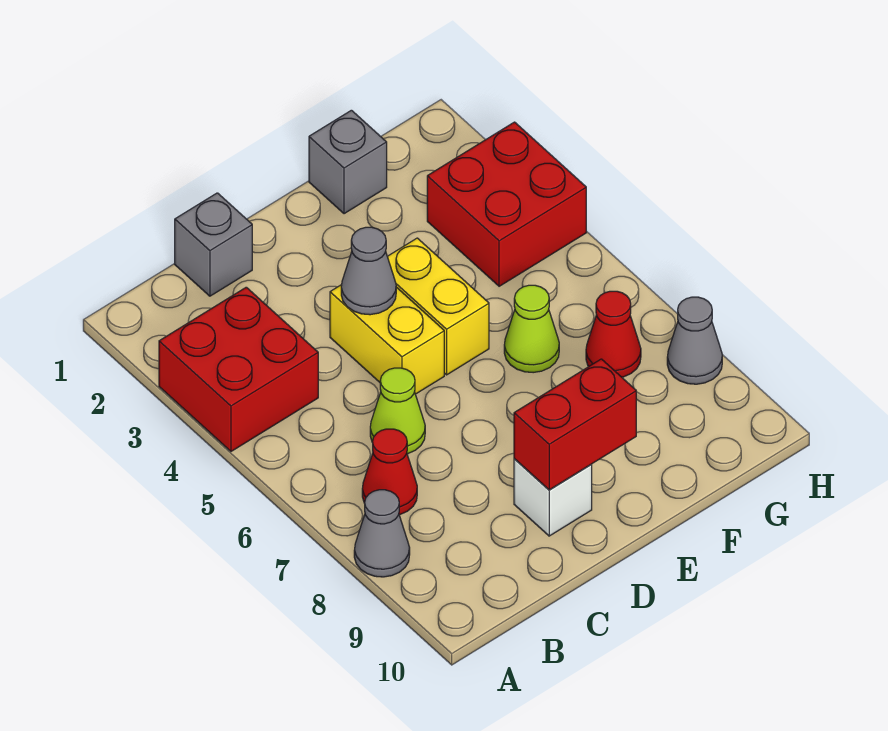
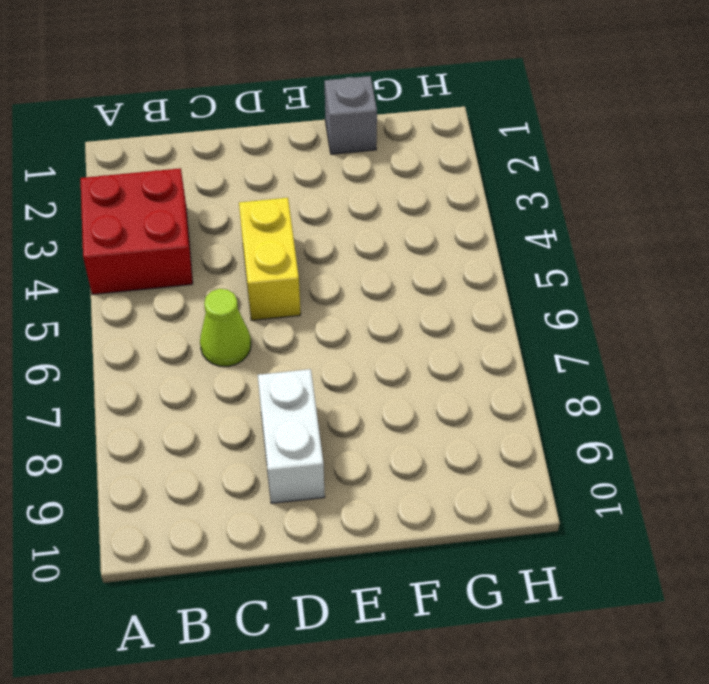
white brick D8:D9 level 1 -> white brick D9 level 1
none -> grey cone A8 level 1
none -> red cone B7 level 1
none -> grey brick C1 level 1

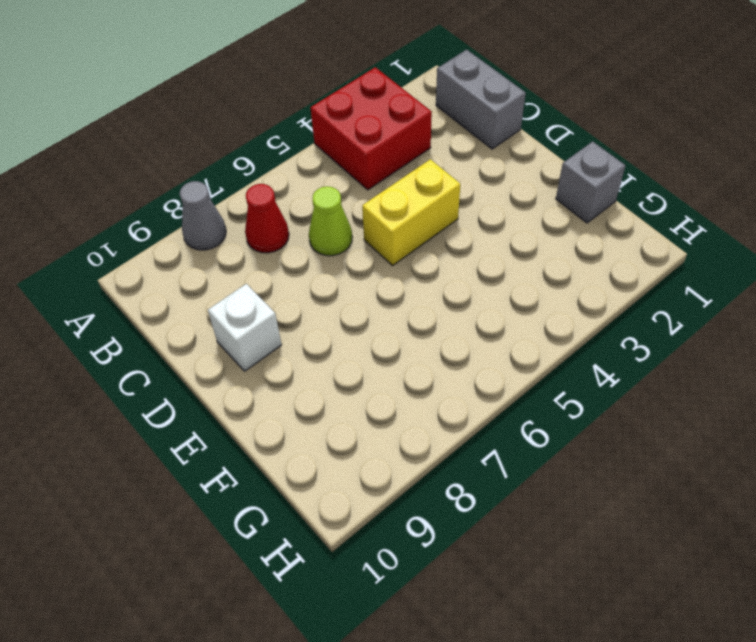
grey brick B1:C1 level 1 -> grey brick C1 level 1
none -> yellow brick E4:E5 level 1
none -> lime cone F6 level 1
none -> red brick G3:H4 level 1

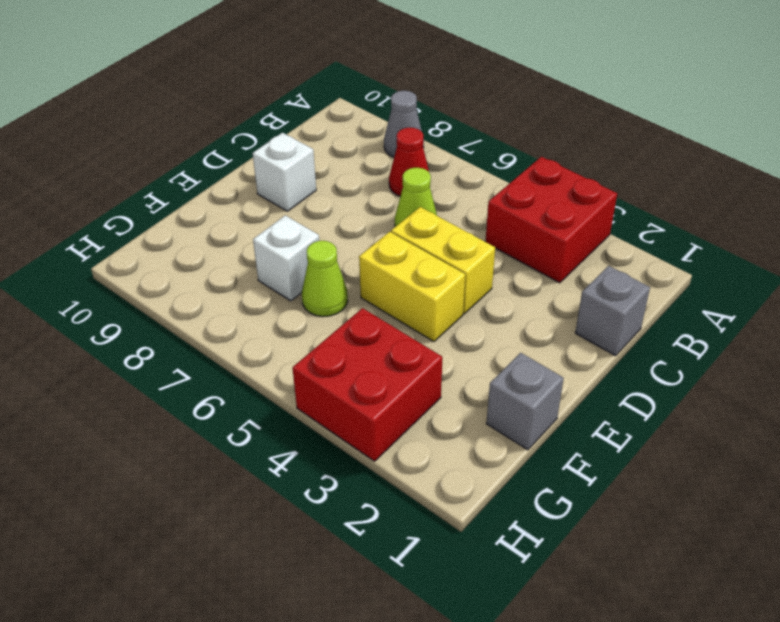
white brick F7 level 1 -> none
none -> red cone G7 level 1
none -> grey cone H8 level 1
none -> grey cone D4 level 2

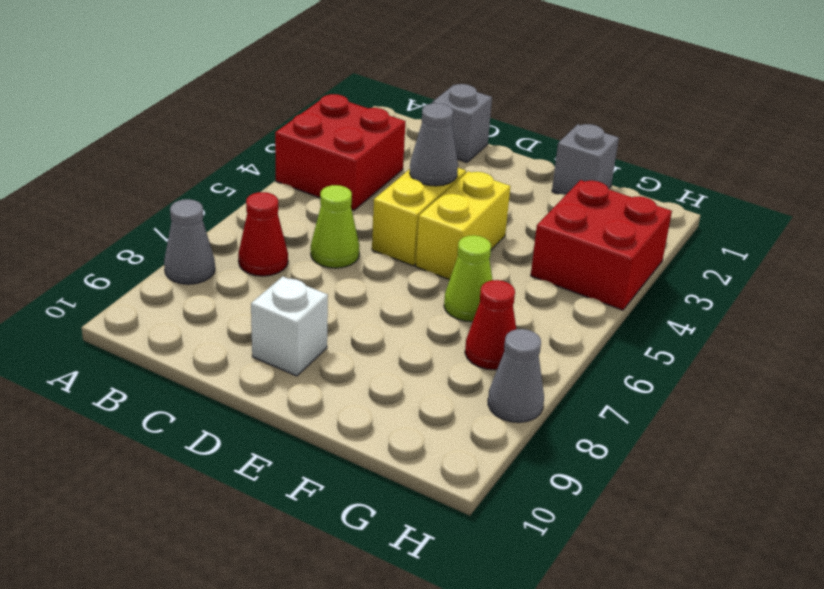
none -> red brick D9:E9 level 2

